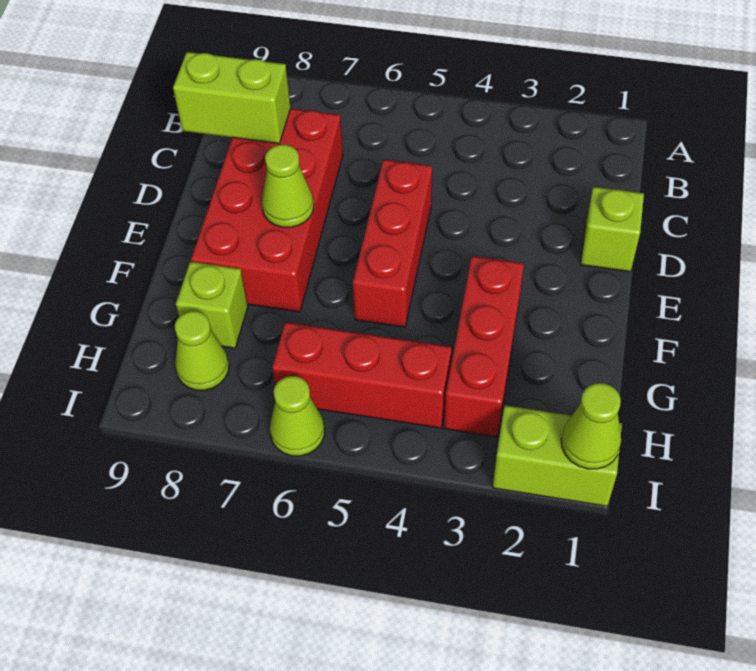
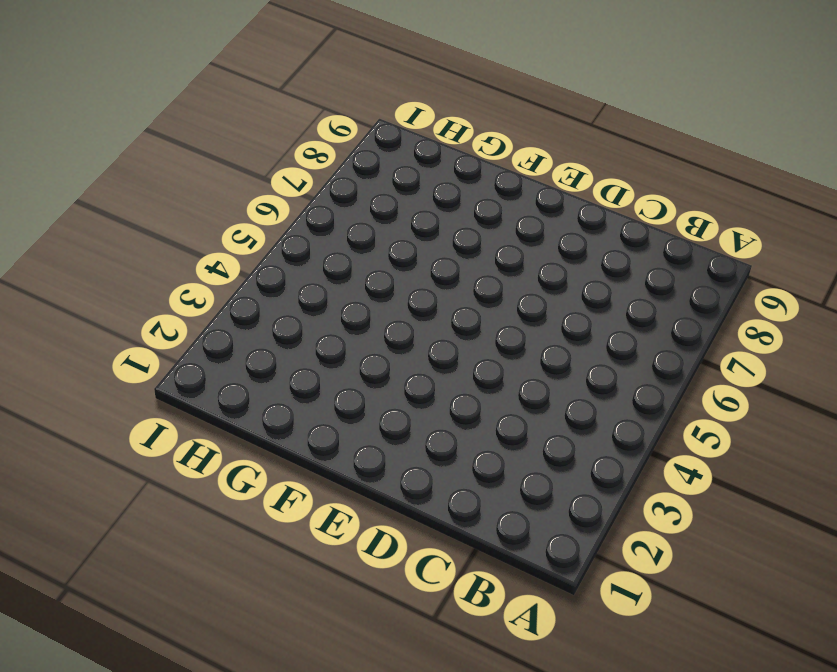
none -> red brick C7:F8 level 1
none -> lime brick D1 level 1
none -> red brick D5:F5 level 1

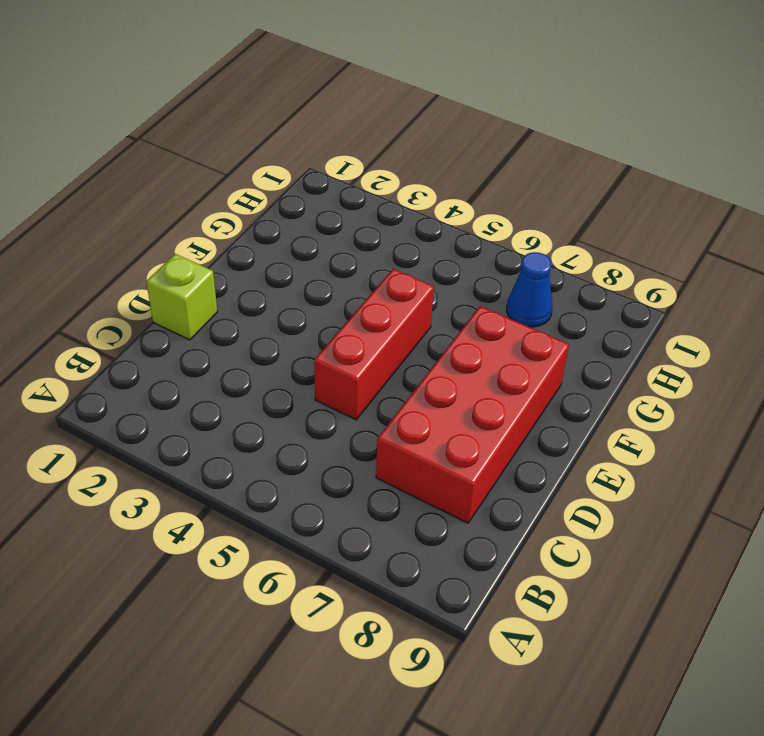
blue cone H7 level 1 -> none
none -> red brick F3:H3 level 1
none -> lime brick G8 level 1
none -> red brick H4:H6 level 1

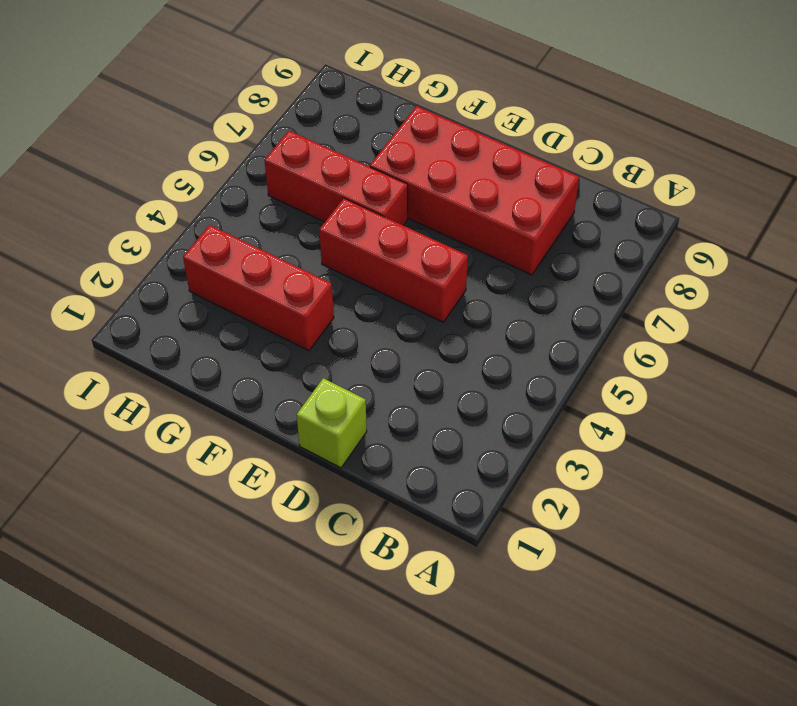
red brick F6:H6 level 1 -> red brick H4:H6 level 1
none -> lime brick G8 level 1
none -> lime cone H8 level 1
none -> lime brick I1:I2 level 1

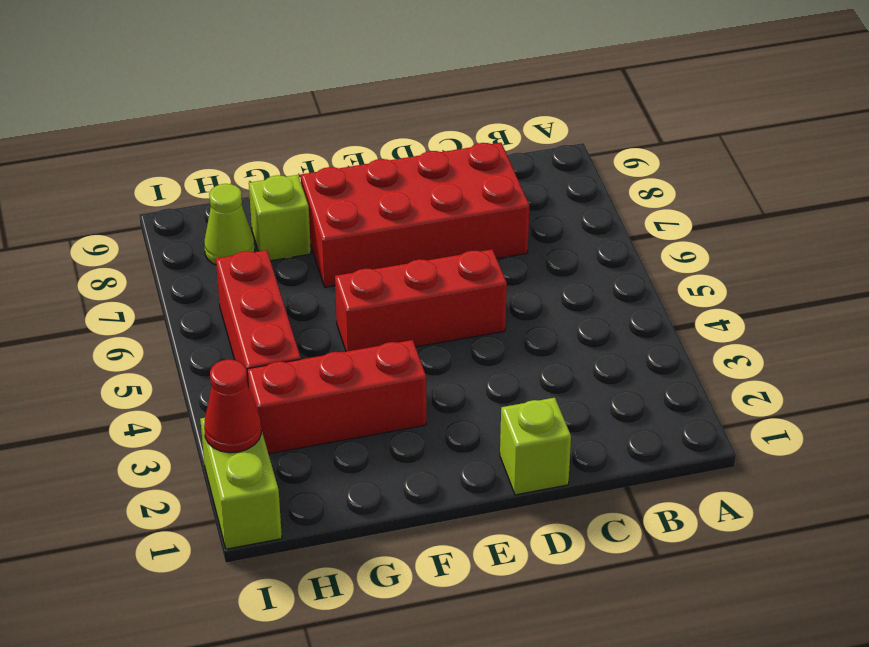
red cone I2 level 2 -> none
none -> lime cone I6 level 1
none -> lime brick C8:C9 level 2
none -> lime cone E7 level 2

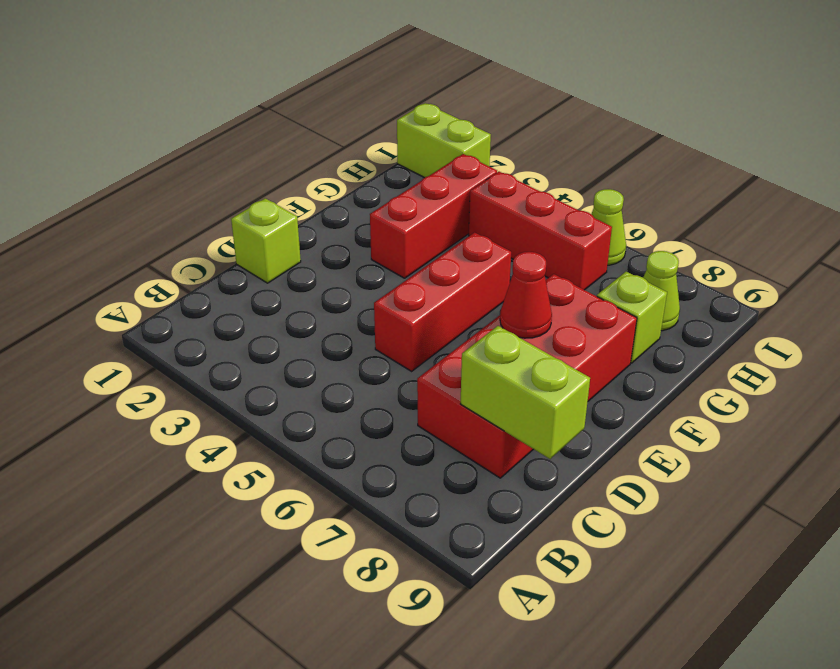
red cone E7 level 2 -> lime cone E7 level 2
none -> lime cone I1 level 2

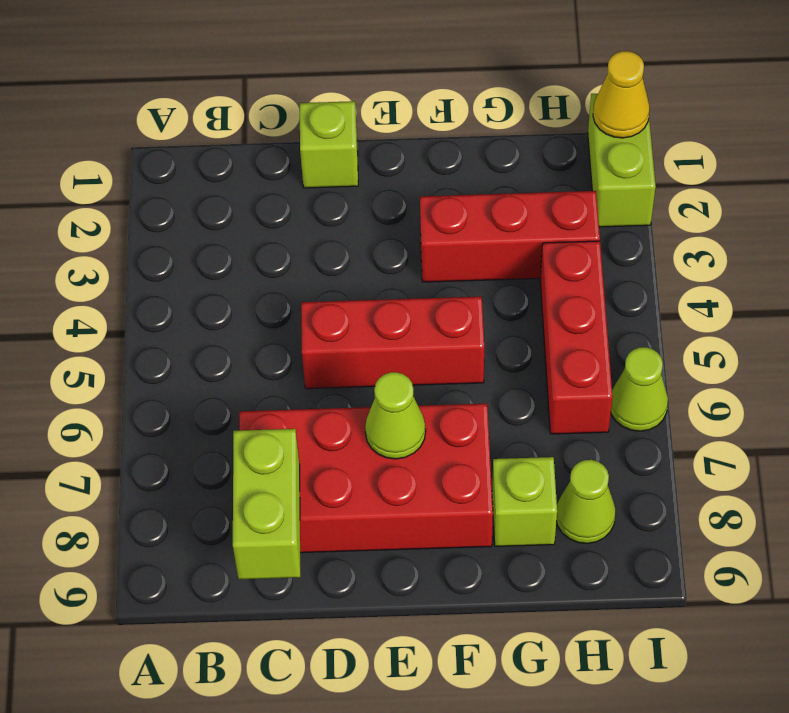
yellow cone I1 level 2 -> lime cone I1 level 2

